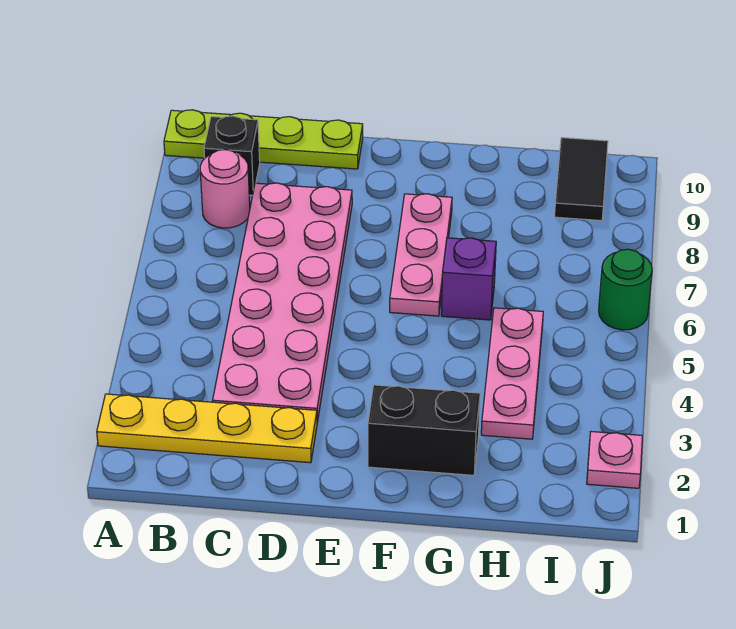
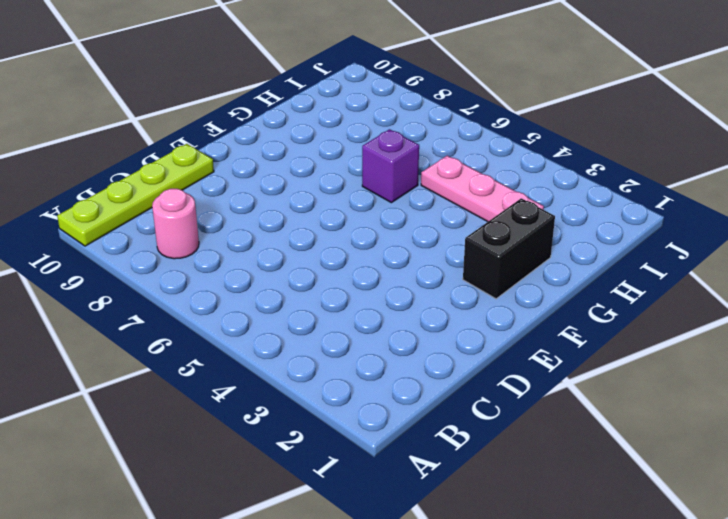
none -> yellow plate A2:D2 level 1
none -> black brick B9 level 1
none -> pink plate C3:D8 level 1

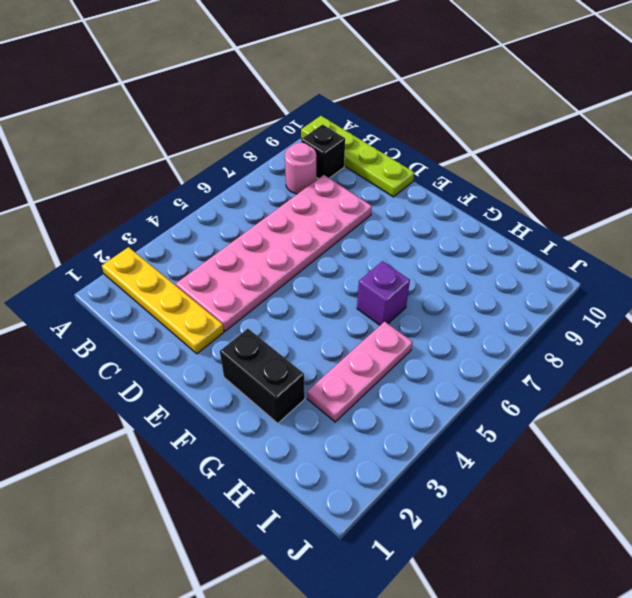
none -> pink plate F6:F8 level 1
none -> black tile I9:I10 level 1
none -> pink plate J2 level 1

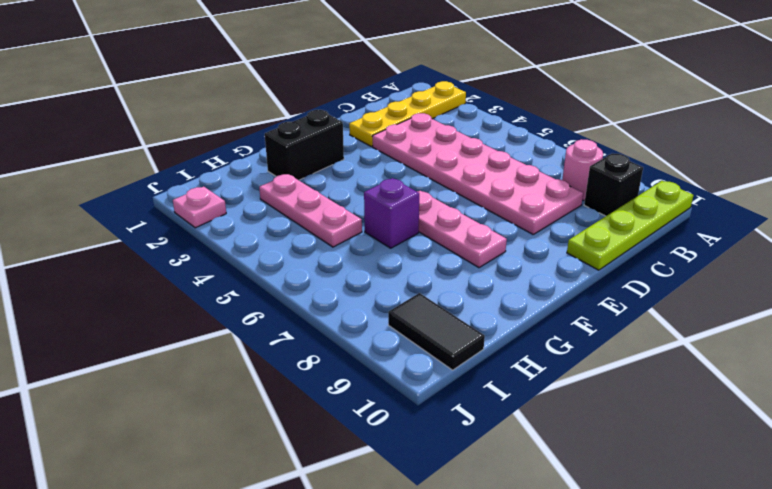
none -> green round brick J6 level 1

